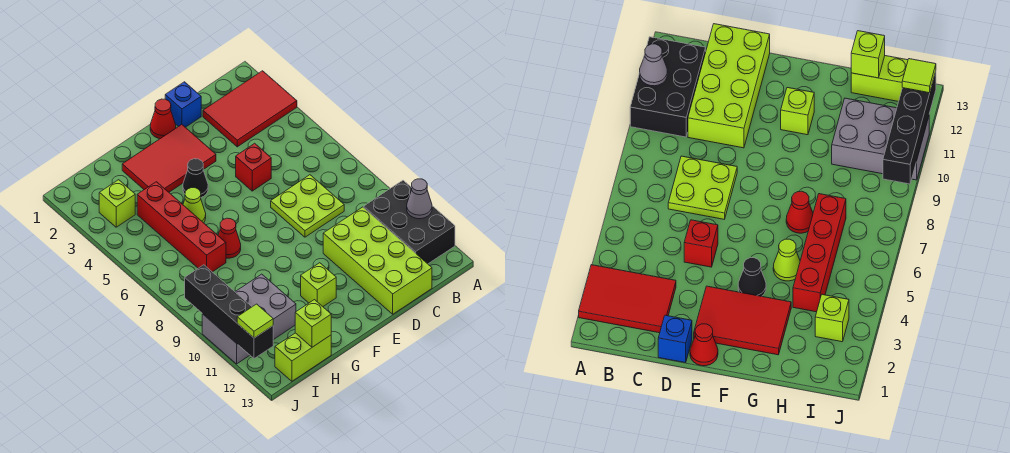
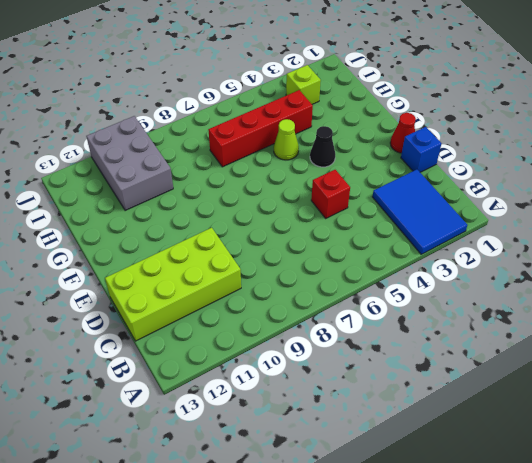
blue tile A2:C3 level 1 -> red tile A2:C3 level 1
none -> black brick A10:B12 level 1
none -> lime plate C7:D8 level 1
none -> red tile E2:G3 level 1

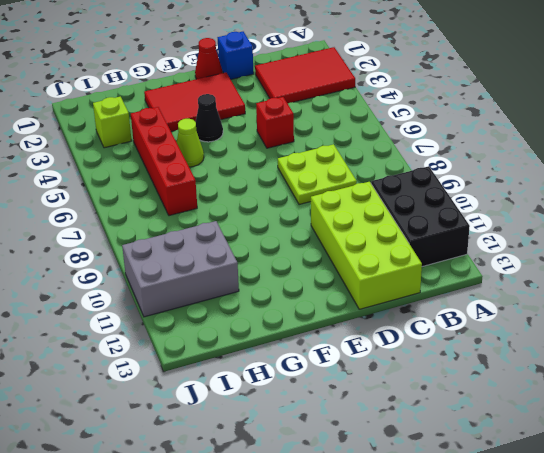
none -> lime brick F11 level 1
none -> red cone G7 level 1
none -> lime brick H13:I13 level 1

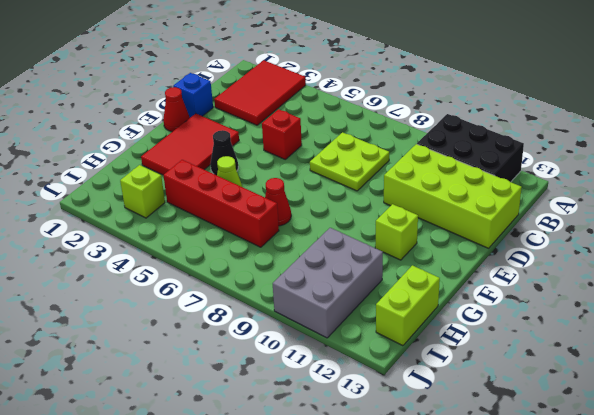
none -> grey cone A11 level 2
none -> lime brick H13 level 2
none -> black brick J9:J12 level 2

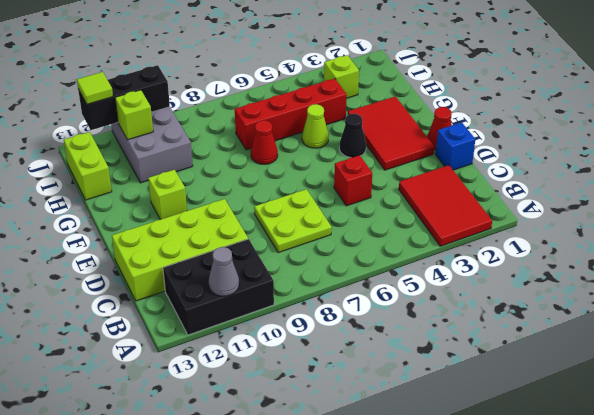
lime brick I11 level 2 -> lime brick H13 level 2
black brick J10:J12 level 2 -> black brick J9:J12 level 2

